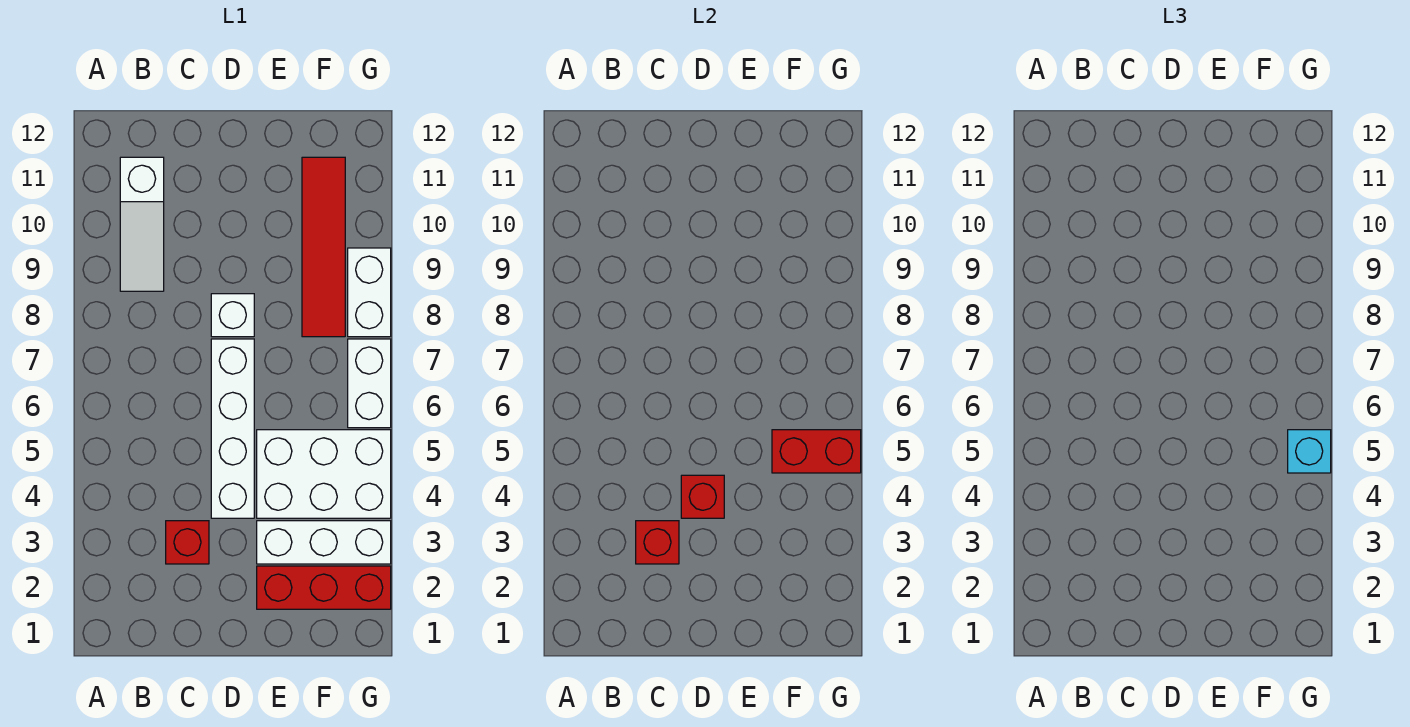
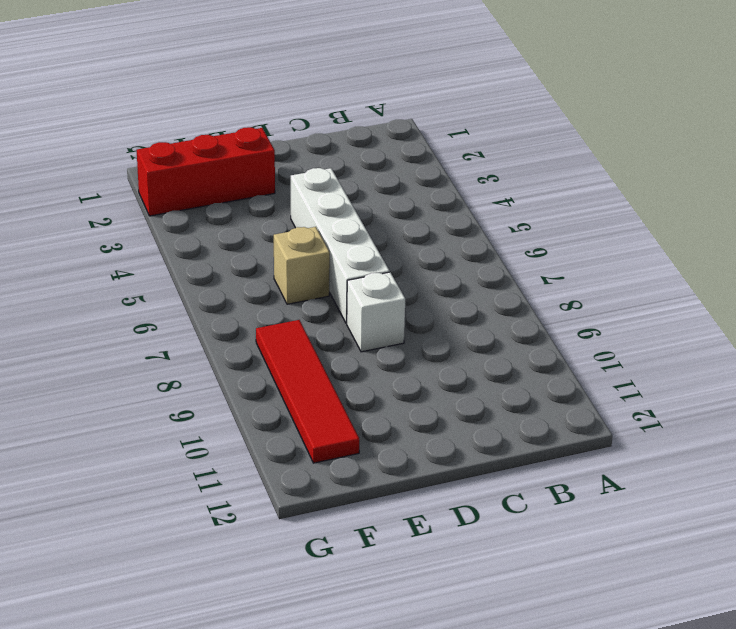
tan brick E6 level 1 -> none
none -> white slope B9:B11 level 1 top 11
none -> red brick C3 level 1
none -> white brick E3:G3 level 1

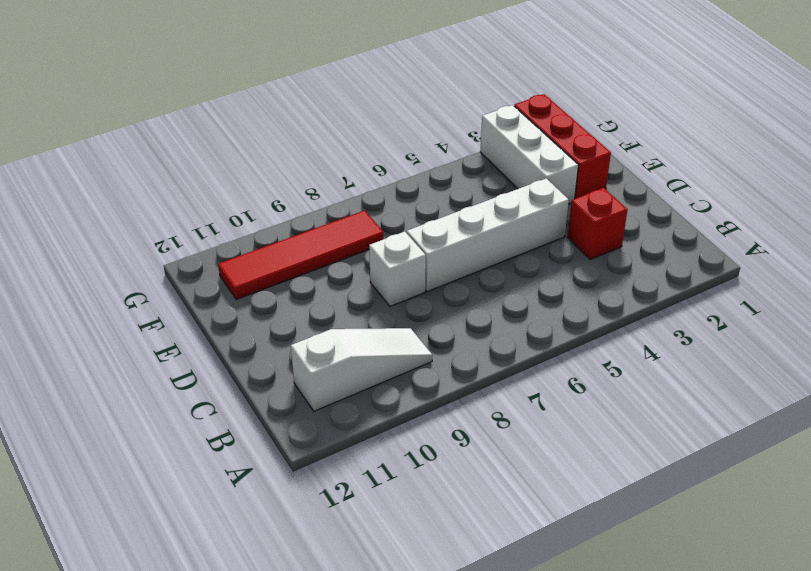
none -> white brick E4:G5 level 1
none -> white brick G6:G7 level 1
none -> white brick G8:G9 level 1

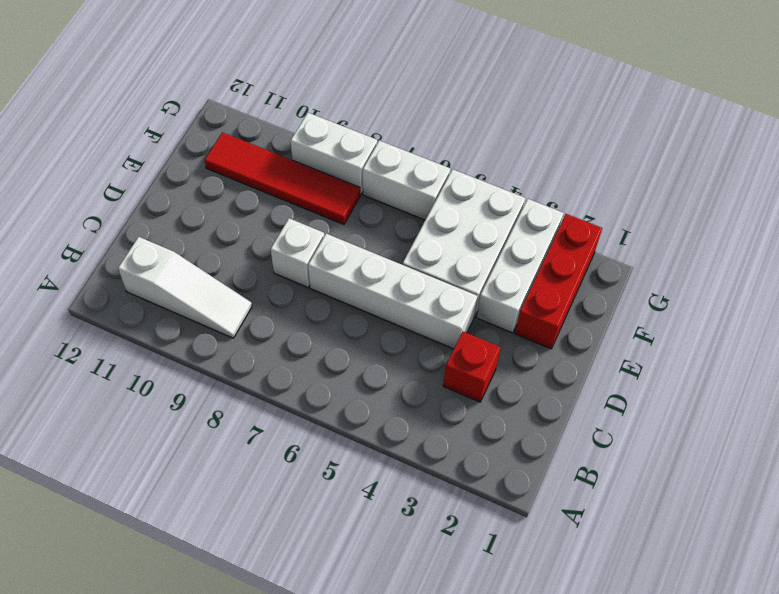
none -> red brick C3 level 2
none -> red brick D4 level 2
none -> red brick F5:G5 level 2

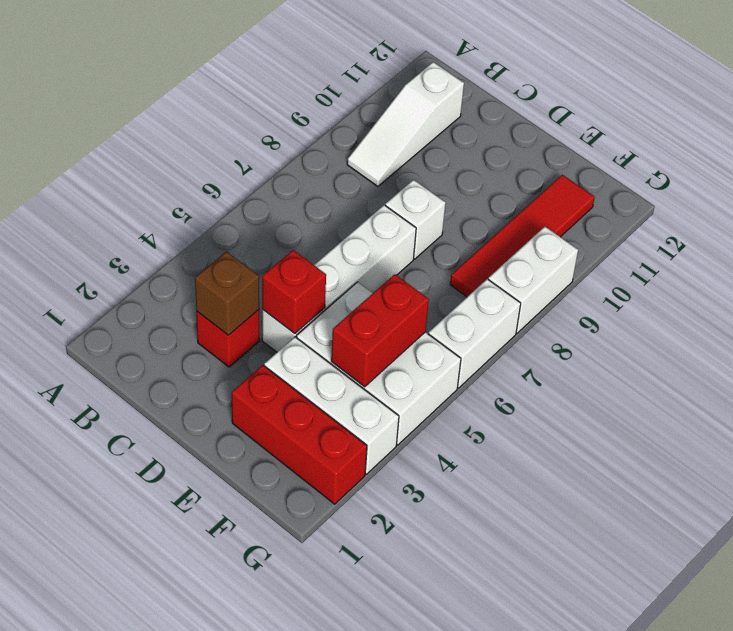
brown brick C3 level 2 -> red brick C3 level 2
red brick F4:F5 level 2 -> red brick F5:G5 level 2
none -> cyan brick G5 level 3

